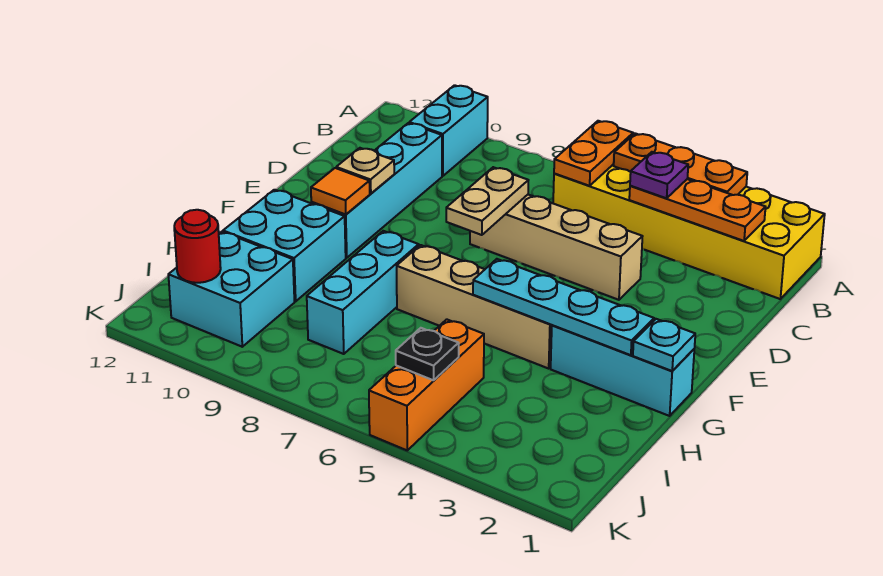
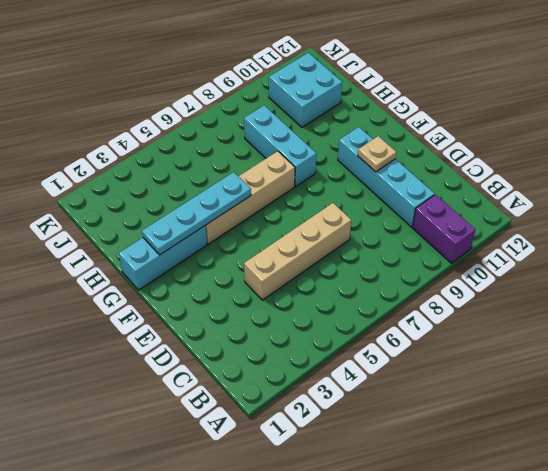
purple brick A10:B10 level 1 -> cyan brick A10:B10 level 1
none -> yellow brick A1:B6 level 1
none -> cyan brick G10:H11 level 1
none -> orange brick I5:K5 level 1

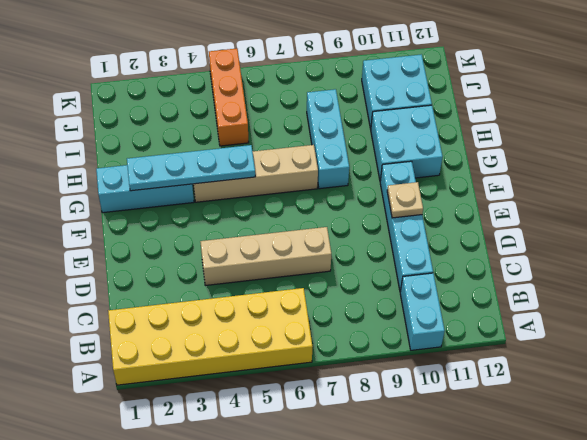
none -> orange plate A3:A5 level 2
none -> orange plate A6:B6 level 2
none -> orange plate B2:B4 level 2

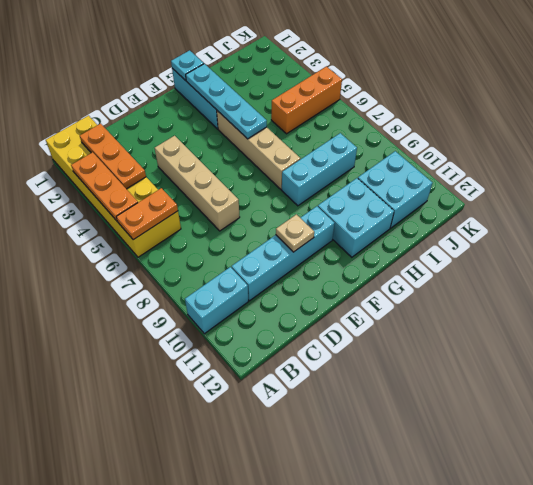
none -> tan plate D7:E7 level 2
none -> orange tile F10 level 2
none -> black plate J5 level 2

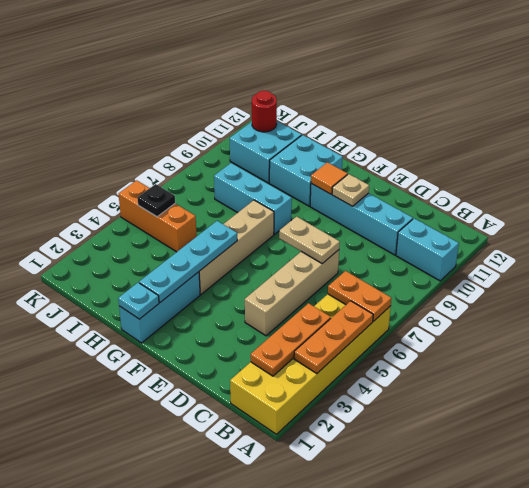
none -> purple plate B4 level 3

